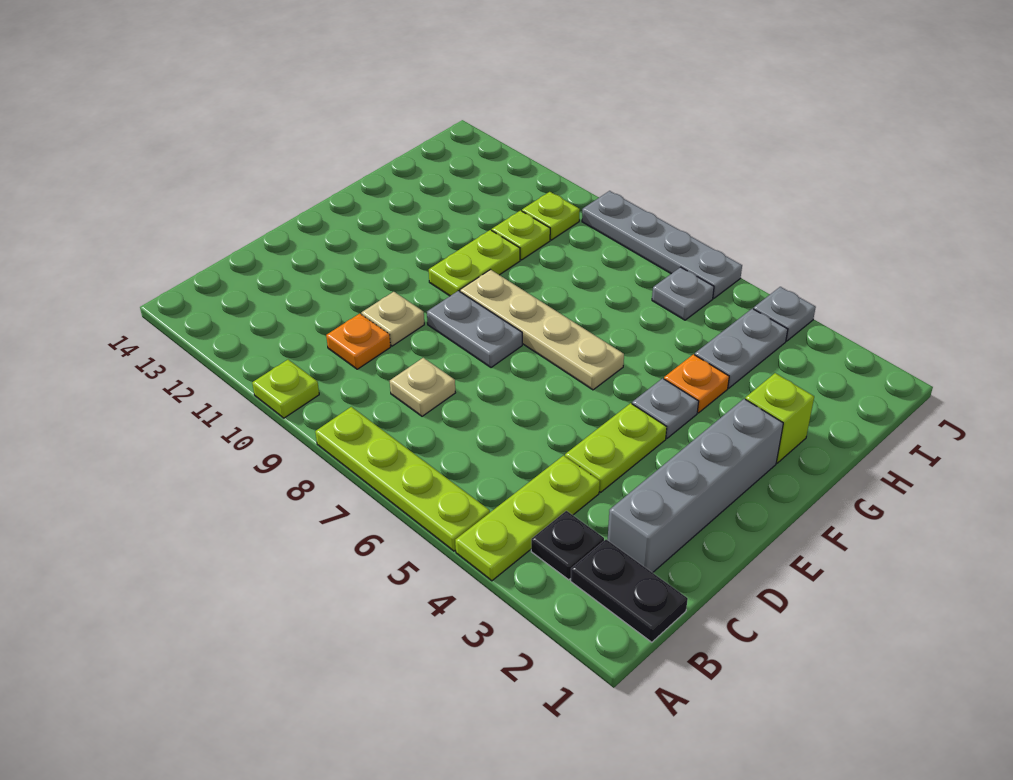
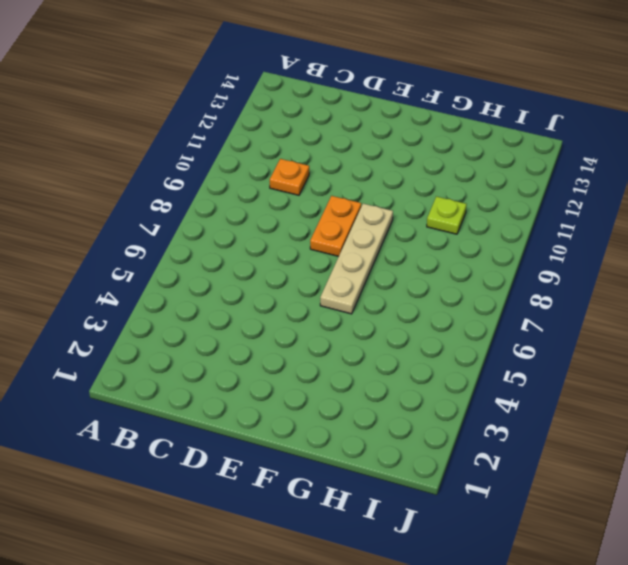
orange plate E8:E9 level 1 -> grey plate E8:E9 level 1
none -> lime plate A4:C4 level 1
none -> lime plate A5:A8 level 1
none -> lime plate A10 level 1

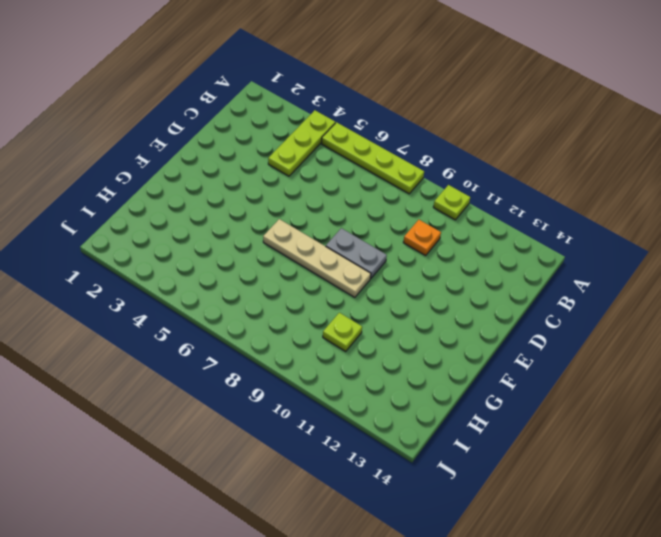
none -> black plate B1:B2 level 1
none -> black plate B3 level 1
none -> grey brick C2:F2 level 1

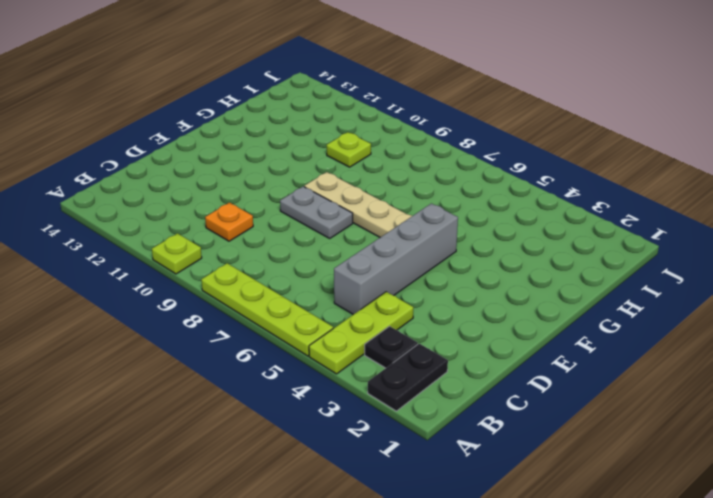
black plate A2:B2 level 1 -> black plate B1:B2 level 1
grey brick C5:F5 level 1 -> grey brick C2:F2 level 1
none -> tan plate C8 level 1
none -> lime plate D4:E4 level 1
none -> tan plate D10 level 1

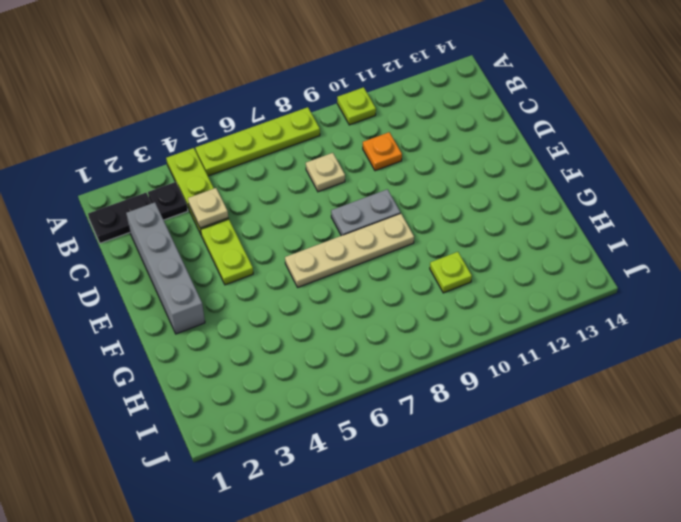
tan plate C4 level 2 -> tan plate D10 level 1
none -> grey plate F4 level 1
none -> lime plate F10:G10 level 1
none -> lime brick G2 level 1

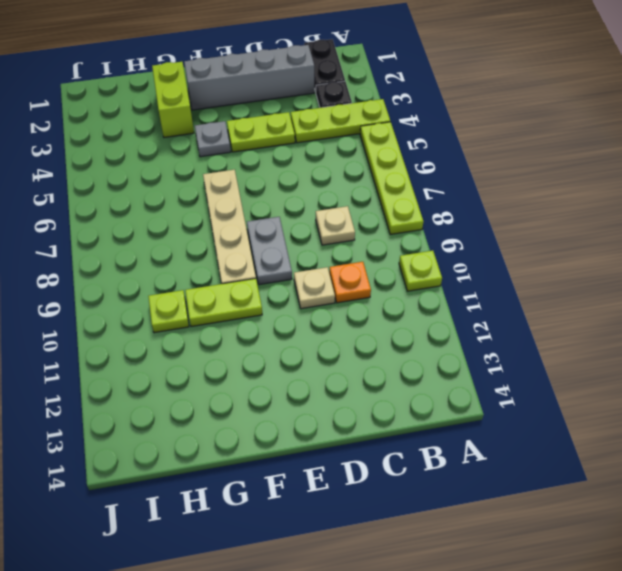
lime brick G2:G3 level 1 -> lime brick G2 level 1
none -> orange plate G4 level 1
none -> grey plate H4:I4 level 1
none -> grey plate I6 level 1

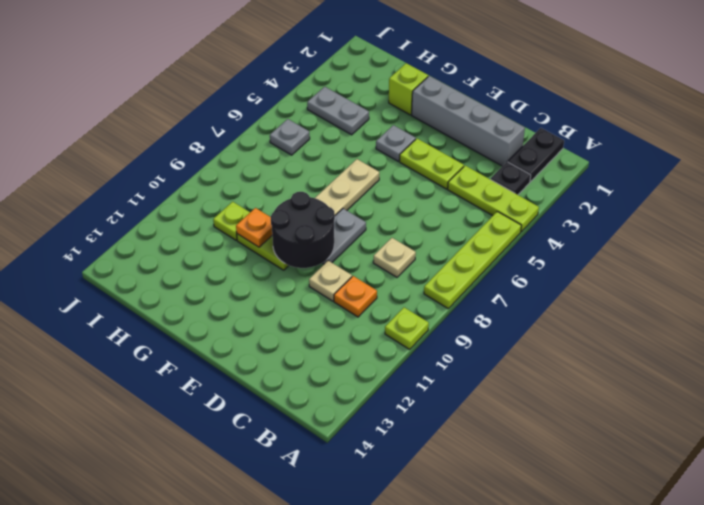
black round brick E9:F10 level 2 -> none
orange plate G10 level 2 -> orange plate G4 level 1
none -> lime plate I10 level 1
none -> grey plate J4 level 1
none -> grey plate J6:J9 level 1

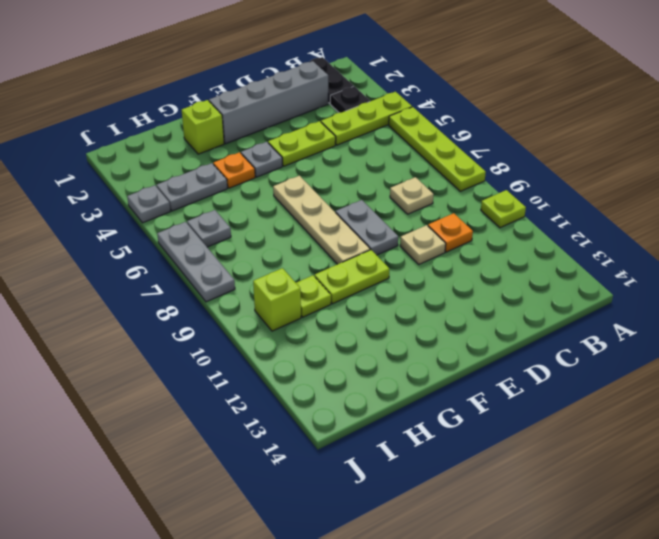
lime brick I10 level 1 -> lime plate I10 level 1
grey plate J6:J8 level 1 -> grey plate J6:J9 level 1

